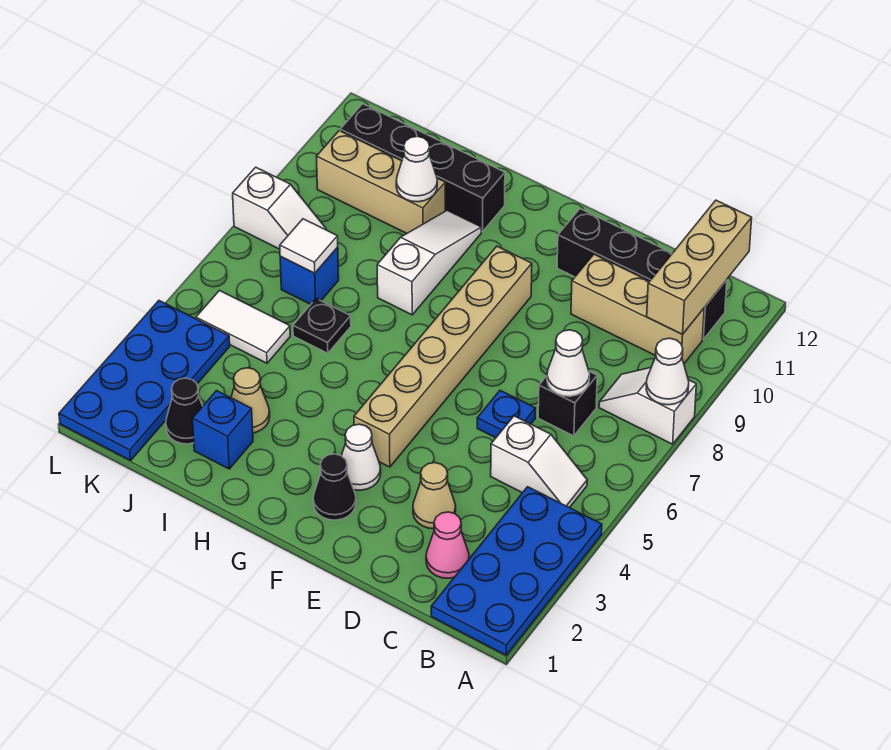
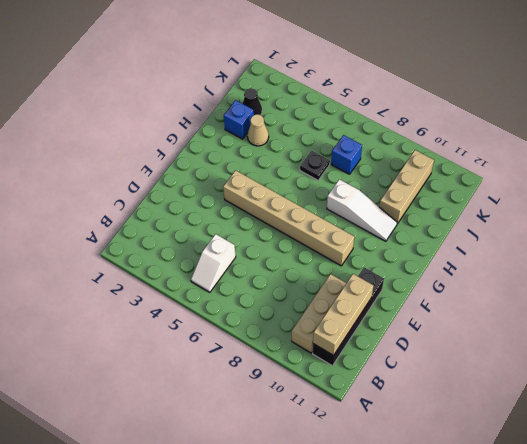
tan brick B11:D11 level 2 -> tan brick B10:B12 level 2
none -> blue plate A1:B4 level 1
none -> white slope A8:B8 level 1 top A
none -> pink cone C2 level 1

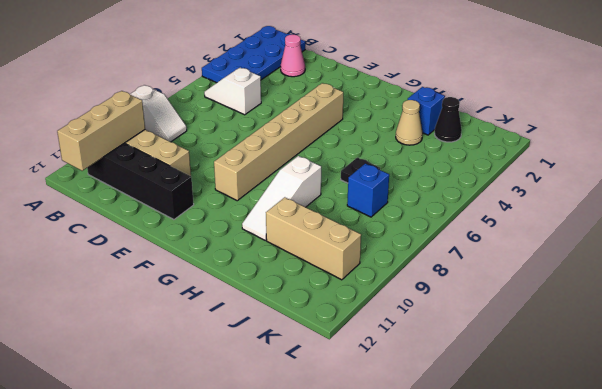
none -> black brick C7 level 1
none -> tan cone D3 level 1
none -> blue plate D6 level 1

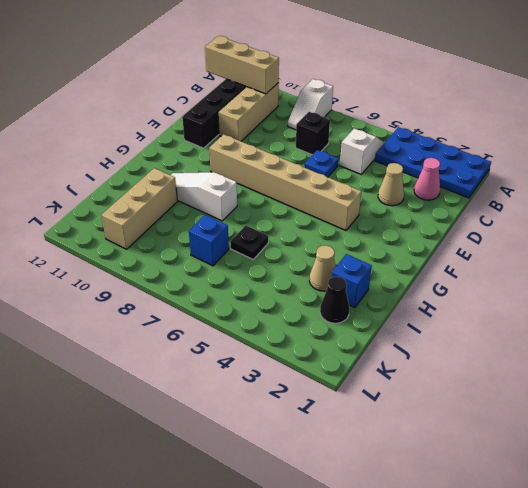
none -> black cone F2 level 1
none -> white cone F3 level 1
none -> black brick H11:K11 level 1

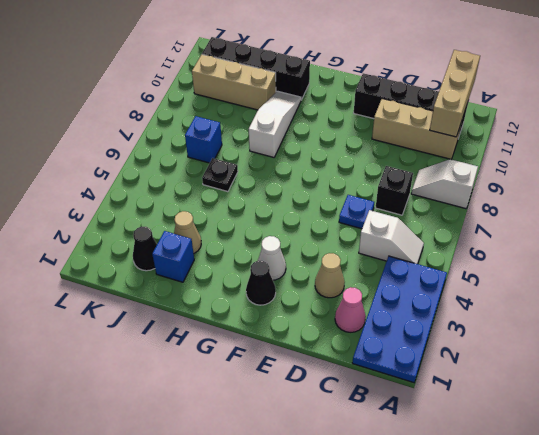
none -> tan brick F4:F9 level 1
none -> white tile J5:K5 level 1
none -> blue plate K1:L4 level 1

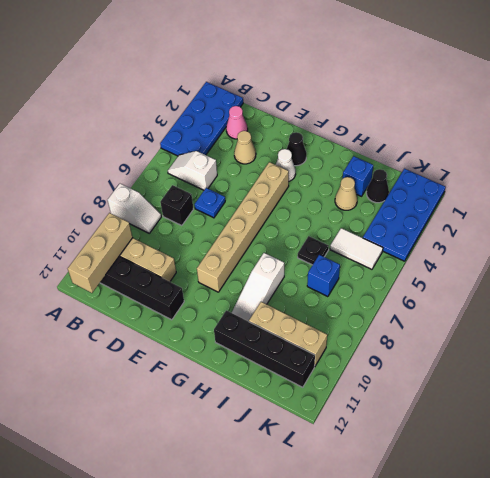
none -> white slope K8:L8 level 1 top L
none -> white cone A8 level 2
none -> white cone C7 level 2

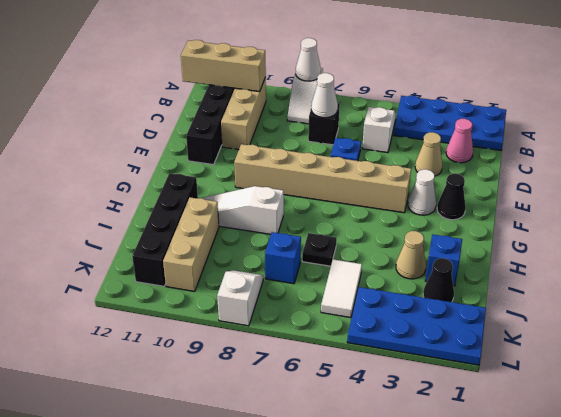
none -> white cone I10 level 2
none -> white tile J7 level 2

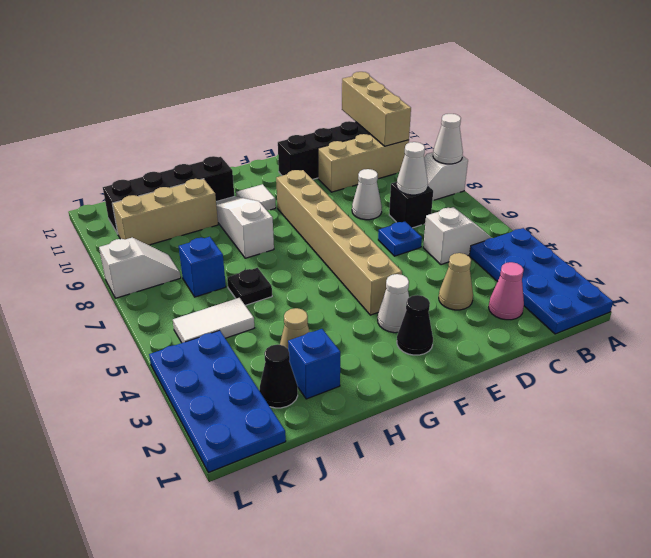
white cone D8 level 1 -> white cone I10 level 2
white tile G10 level 1 -> white tile J7 level 2

